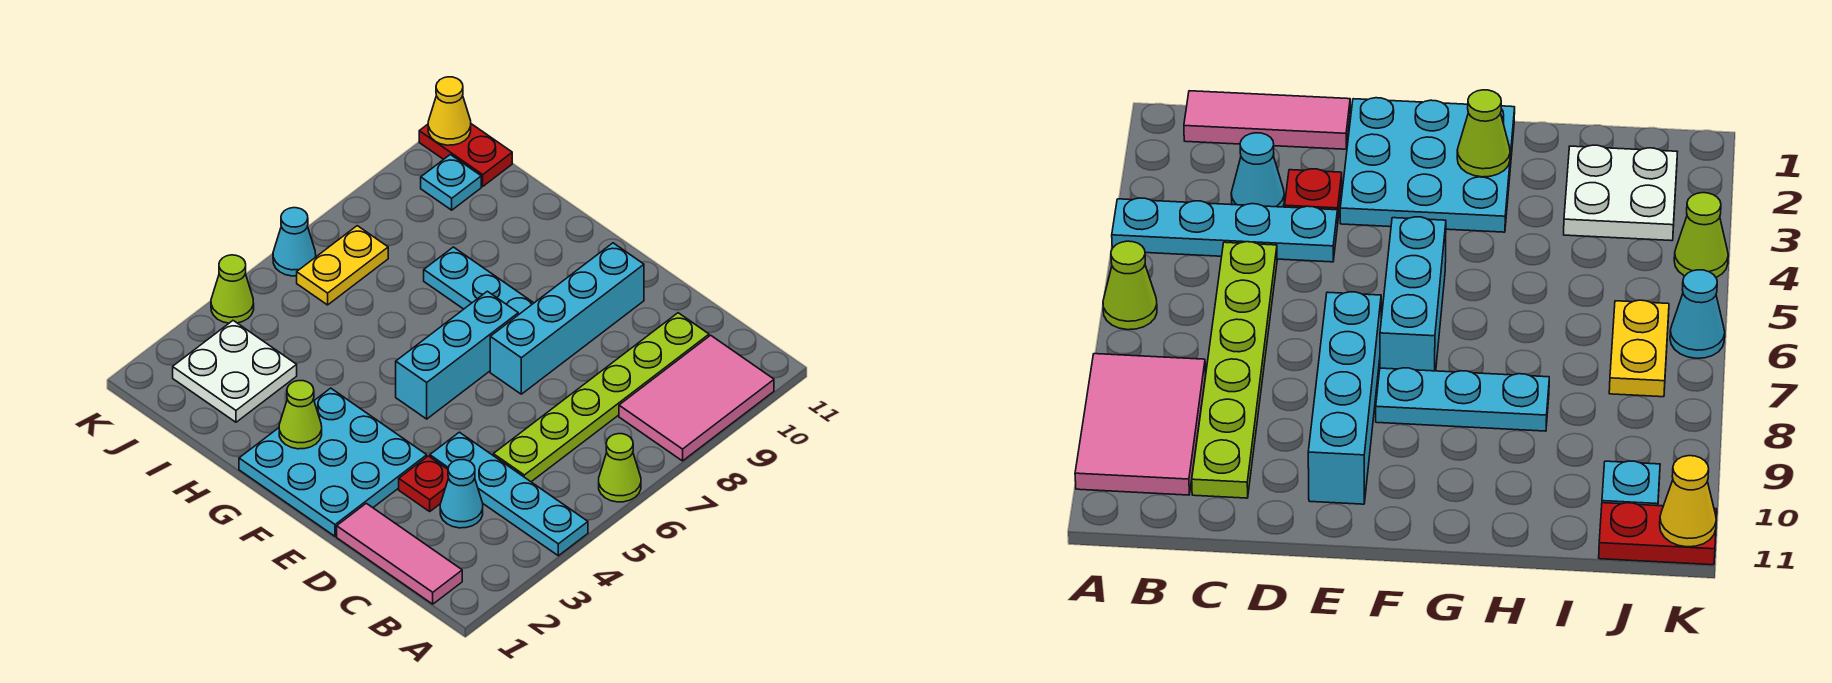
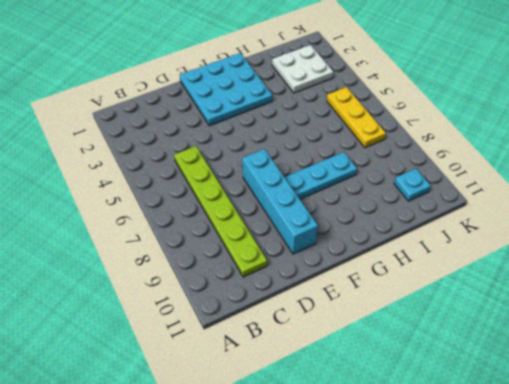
yellow plate J5:J7 level 1 -> yellow plate J6:J7 level 1
none -> cyan plate A4:D4 level 1
none -> lime cone A6 level 1
none -> pink tile A8:B10 level 1

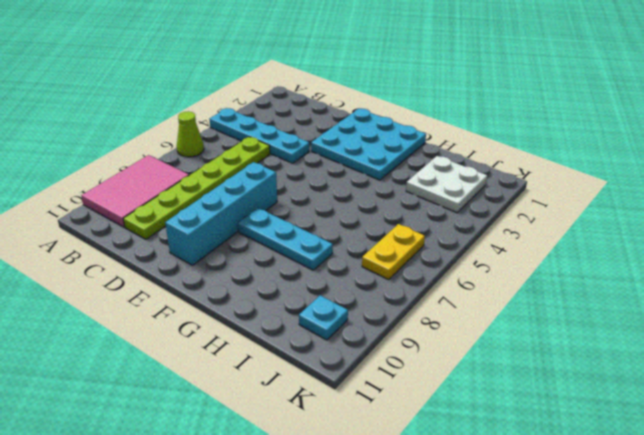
none -> pink tile B1:D1 level 1
none -> cyan cone C3 level 1
none -> red plate D3 level 1

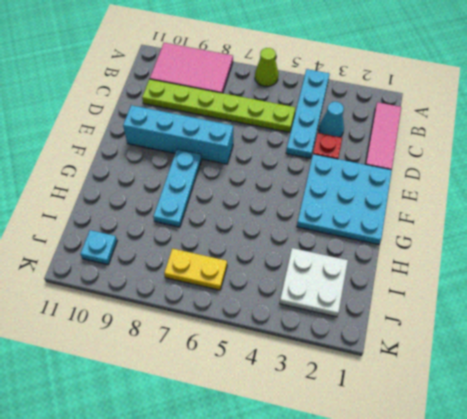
none -> cyan brick F5:F7 level 1
none -> red plate J11:K11 level 1
none -> lime cone K4 level 1

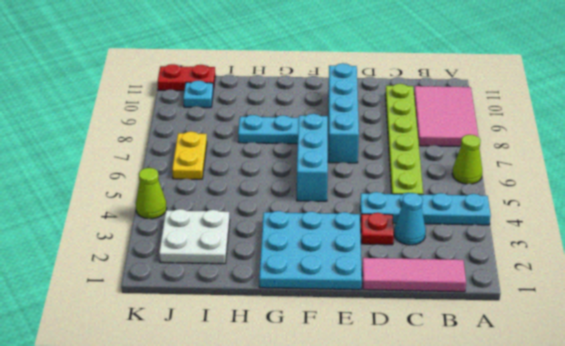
none -> cyan cone K6 level 1
none -> lime cone G2 level 2
none -> yellow cone K11 level 2

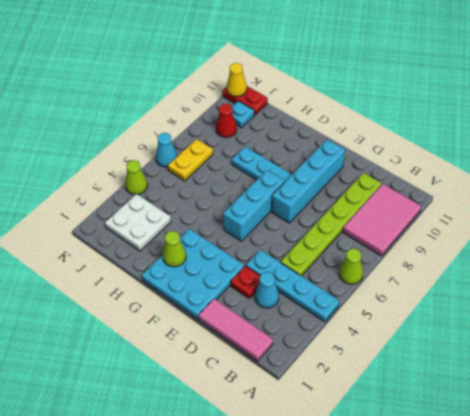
red cone J9 level 1 -> none

